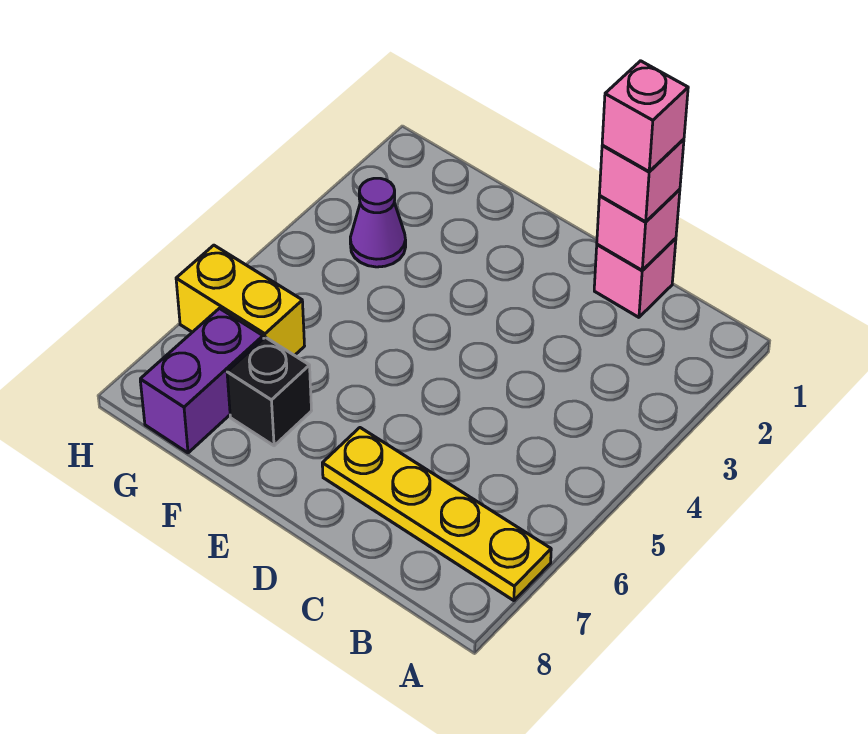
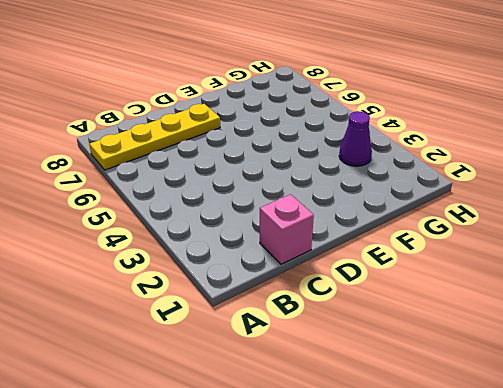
none -> black brick F7 level 1
none -> yellow brick G6:H6 level 1

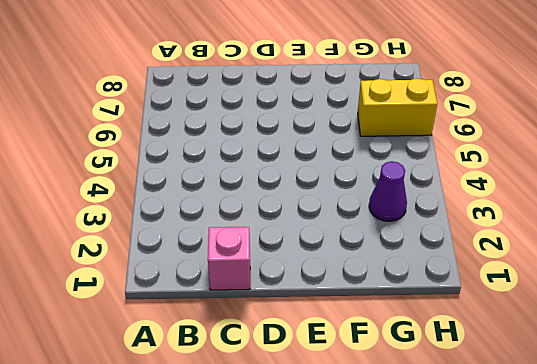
none -> yellow plate A7:D7 level 1
none -> black brick F7 level 1

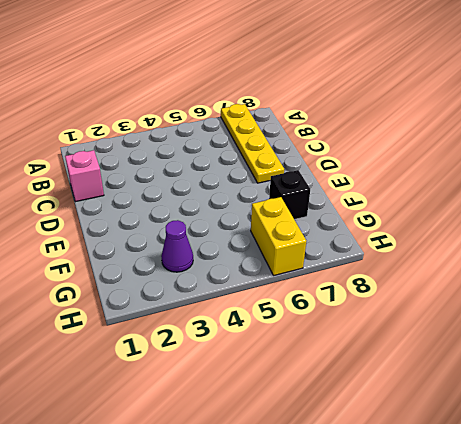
none -> purple brick G7:G8 level 1
none -> pink brick C1 level 2

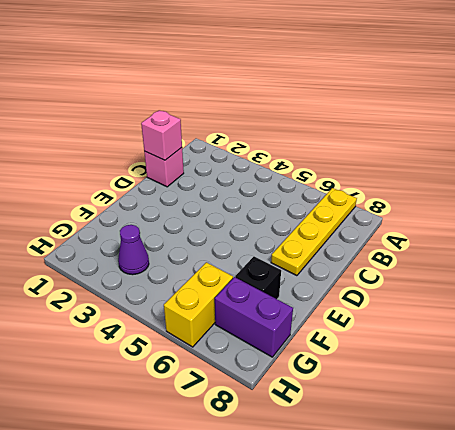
none -> pink brick C1 level 3
none -> pink brick C1 level 4

